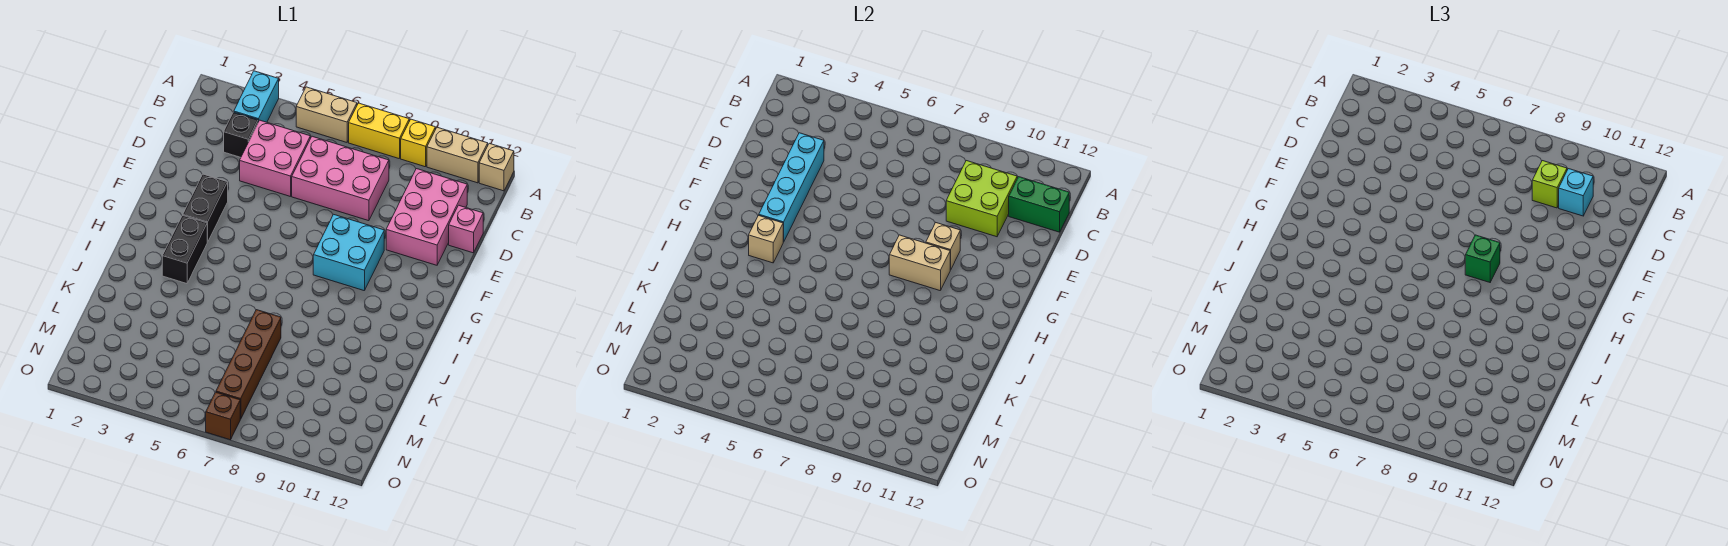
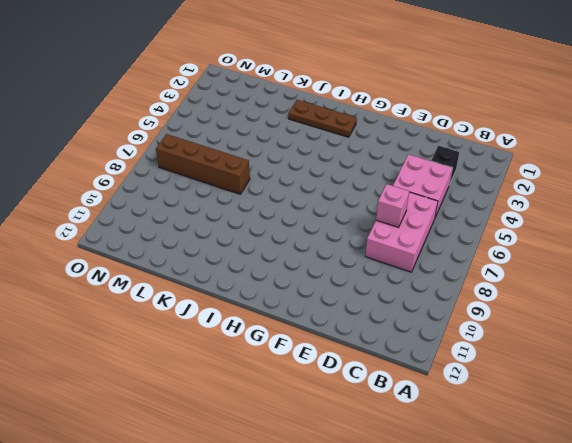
pink brick D7 level 2 -> pink brick D12 level 1
brown plate H2:J2 level 1 -> none
none -> cyan brick A3:B3 level 1
none -> tan brick A5:A6 level 1
none -> yellow brick A7:A8 level 1

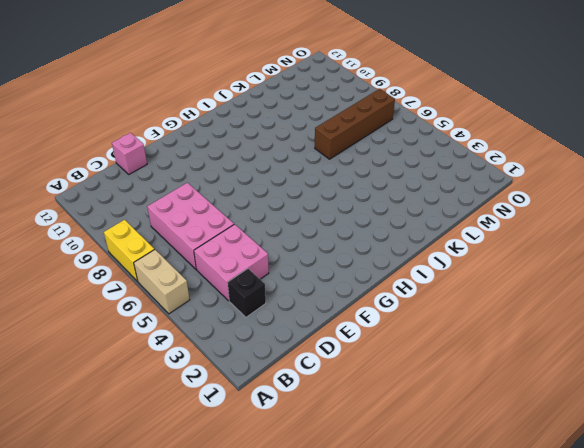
none -> cyan brick A3:B3 level 1
none -> yellow brick A9 level 1
none -> tan brick A10:A11 level 1

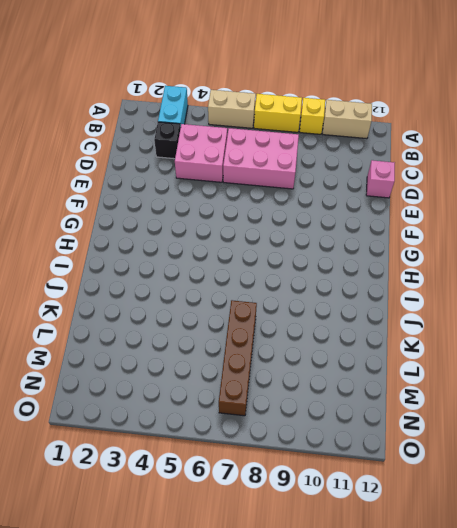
none -> tan brick A12 level 1
none -> pink brick C10:E11 level 1
none -> black brick F3:G3 level 1

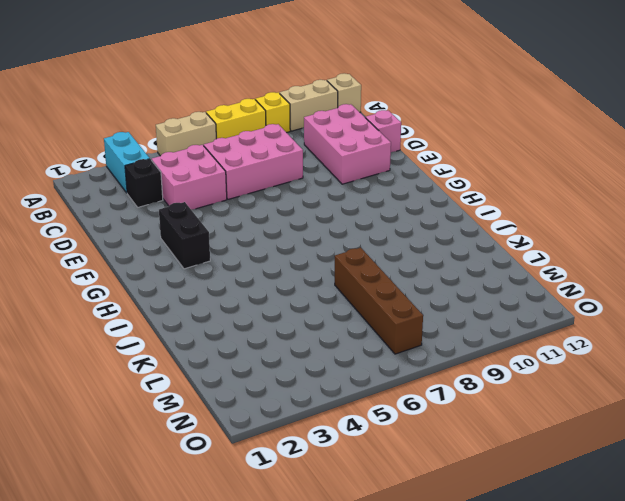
none -> cyan brick F8:G9 level 1
none -> black brick H3:I3 level 1
none -> brown brick O7 level 1

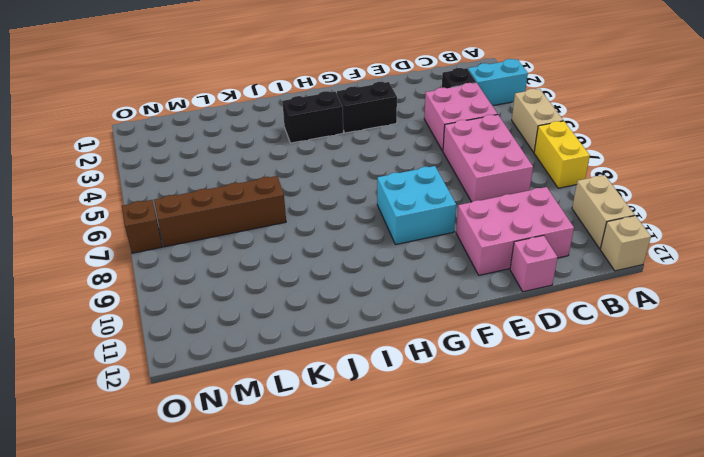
none -> yellow brick A9 level 1
none -> lime brick C9:D10 level 2
none -> green brick C11:C12 level 2

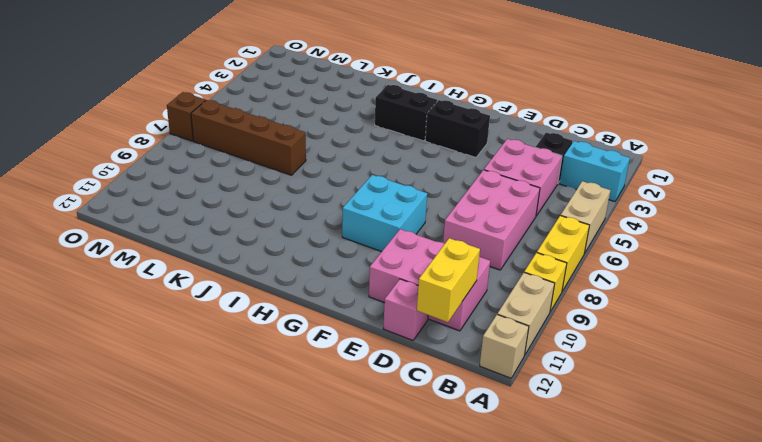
yellow brick C11:C12 level 2 -> green brick C11:C12 level 2
none -> lime brick C9:D10 level 2
none -> cyan brick D3:G3 level 2
none -> tan brick F9 level 2

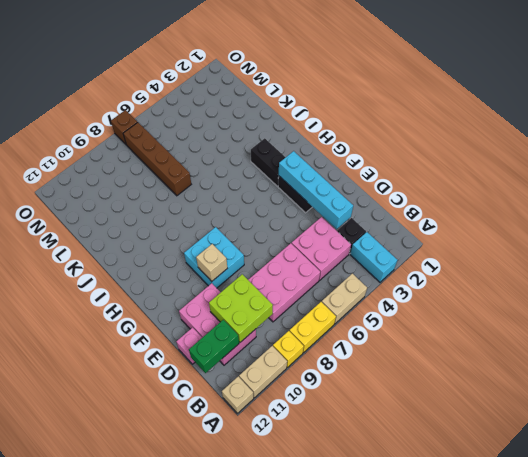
none -> tan brick G8:G9 level 2
none -> tan brick H3 level 2
none -> lime brick C9 level 3

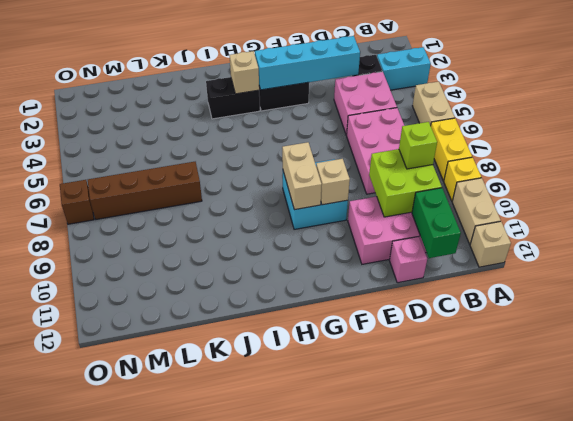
none -> cyan brick C10 level 3
none -> green brick G8 level 3

